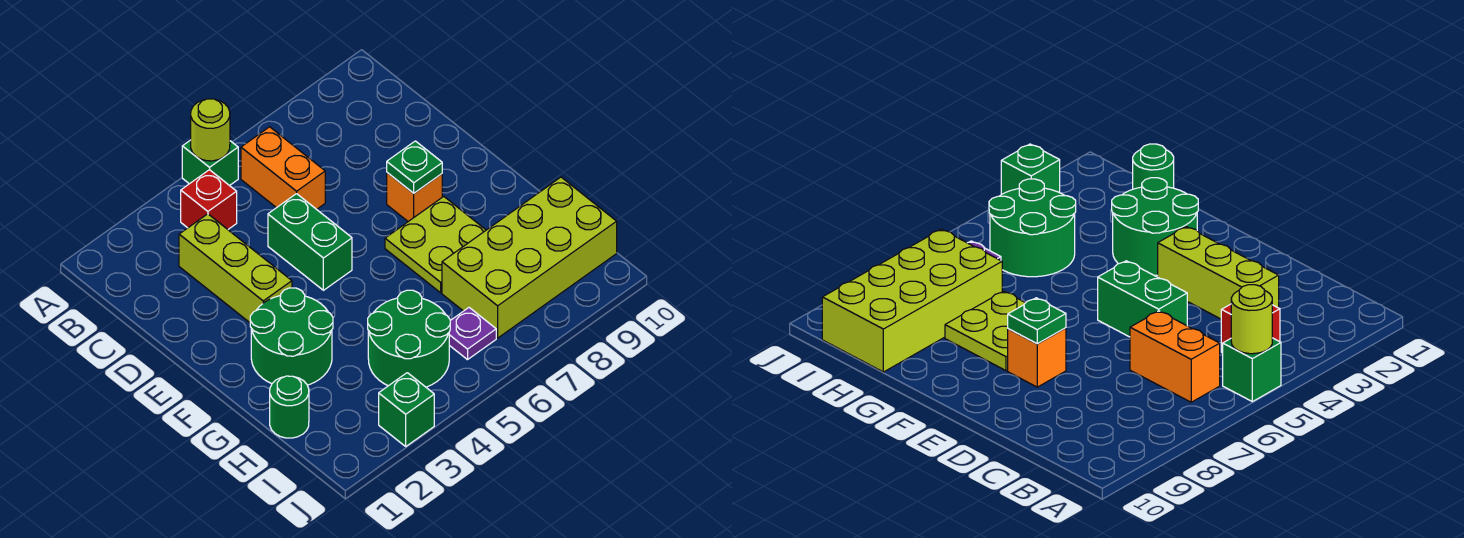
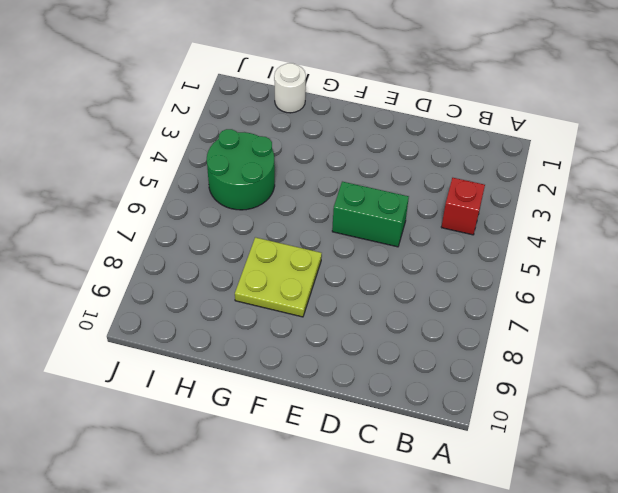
white round brick H1 level 1 -> green round brick H1 level 1
none -> green brick A5 level 1
none -> orange brick B6:C6 level 1
none -> lime brick C3:E3 level 1

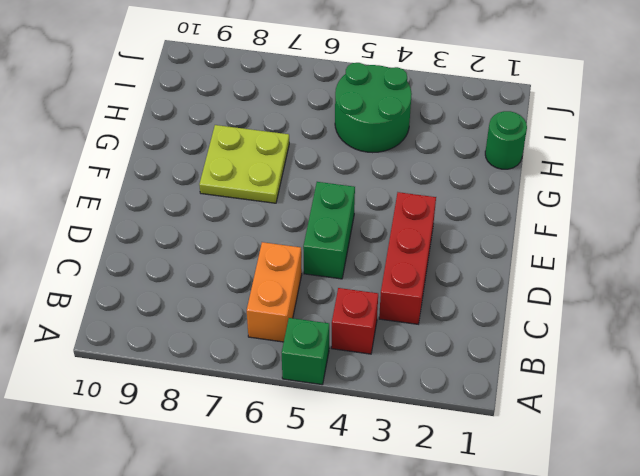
red brick C3:E3 level 1 -> lime brick C3:E3 level 1
none -> orange brick E8 level 1
none -> green round brick F2:G3 level 1
none -> lime brick H7:I10 level 1

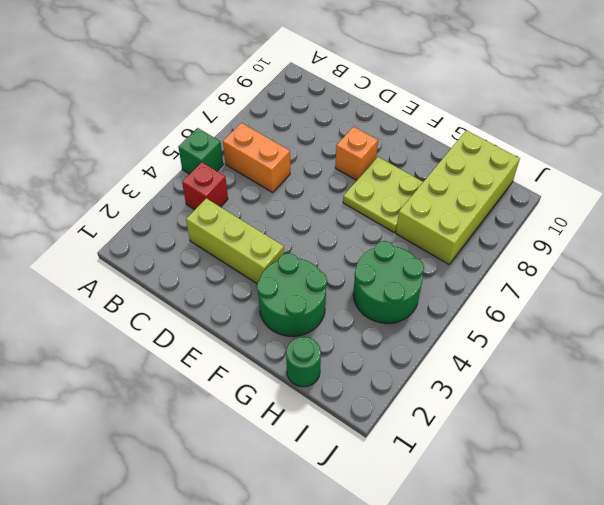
none -> green brick D5:E5 level 1
none -> purple plate I6 level 1
none -> green brick J3 level 1

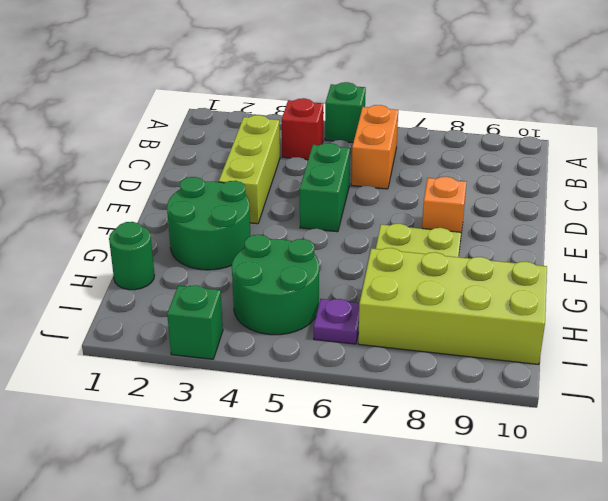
none -> lime round brick A5 level 2
none -> green plate E8 level 2

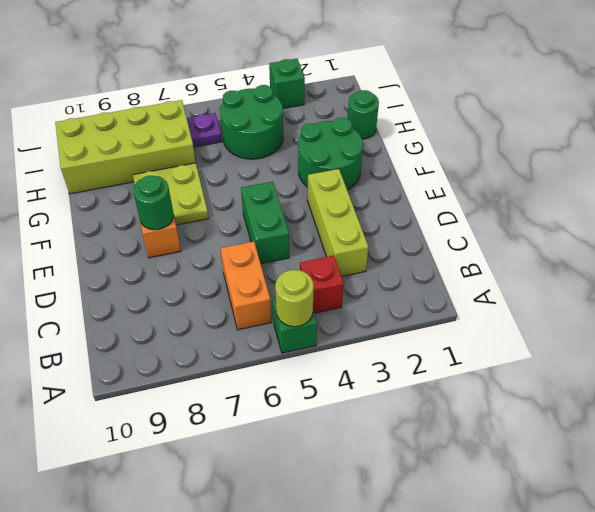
green round brick E8 level 2 -> green plate E8 level 2

